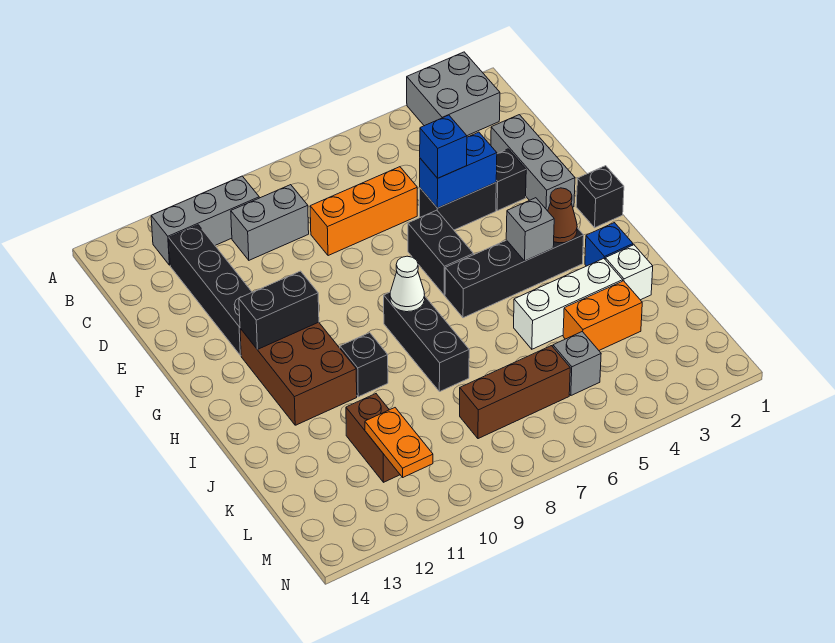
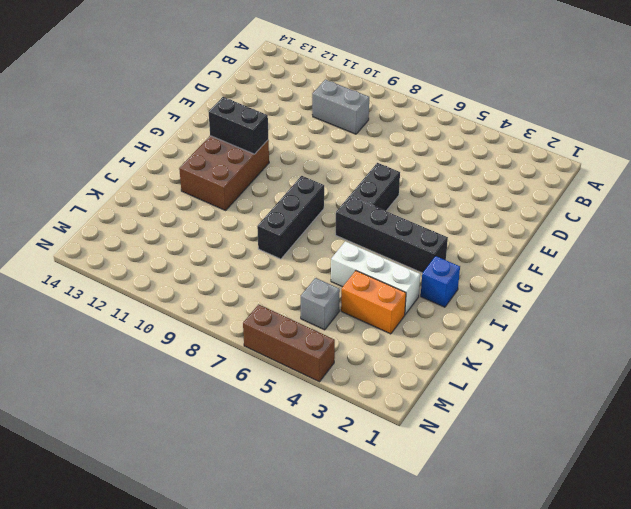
brown brick N4:N6 level 1 -> brown brick L6:L8 level 1
none -> grey brick A2:B3 level 1
none -> grey brick B10:B12 level 1
none -> black brick C12:F12 level 1

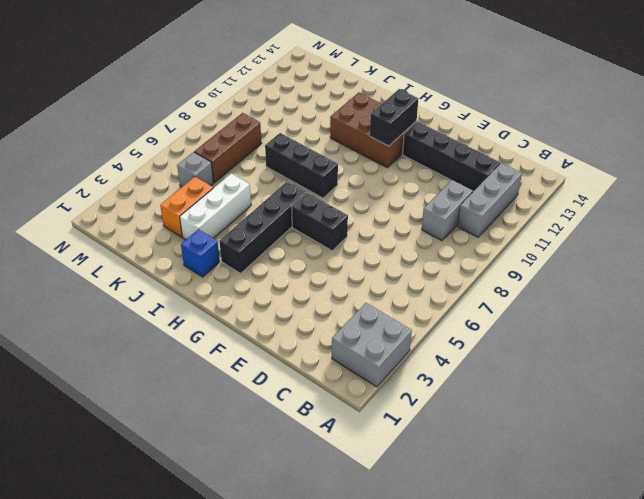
none -> grey brick D2:F2 level 1
none -> orange brick D6:D8 level 1
none -> black brick E3 level 1

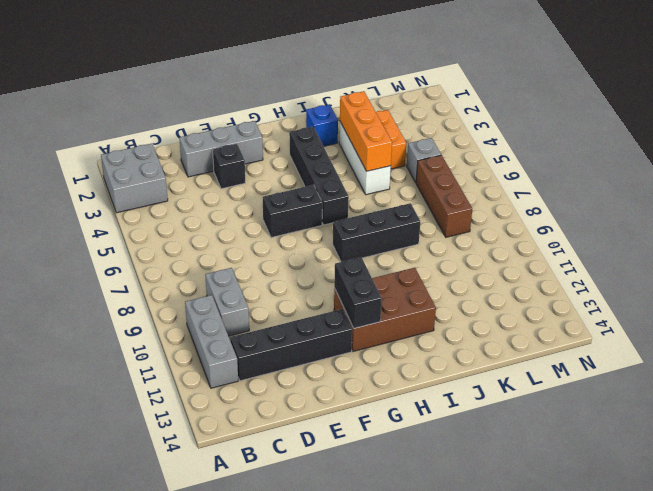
orange brick J3:J5 level 2 -> orange brick D6:D8 level 1
none -> black brick E4:E5 level 1
none -> black brick G1 level 1
none -> black brick I10 level 1

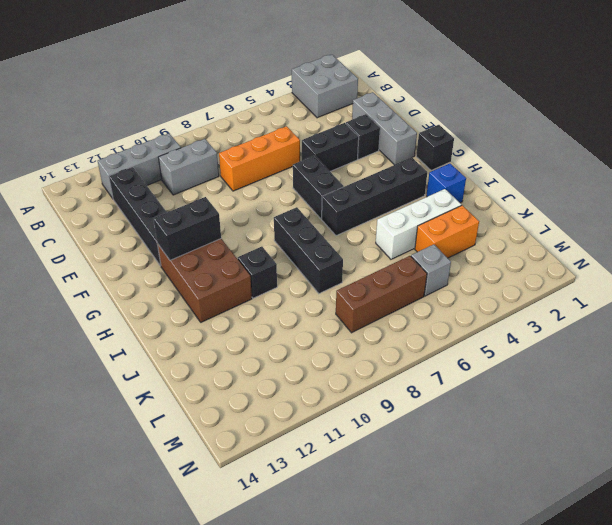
none -> white brick J2 level 1
none -> brown brick K11:L11 level 1
none -> blue brick E4:E5 level 2

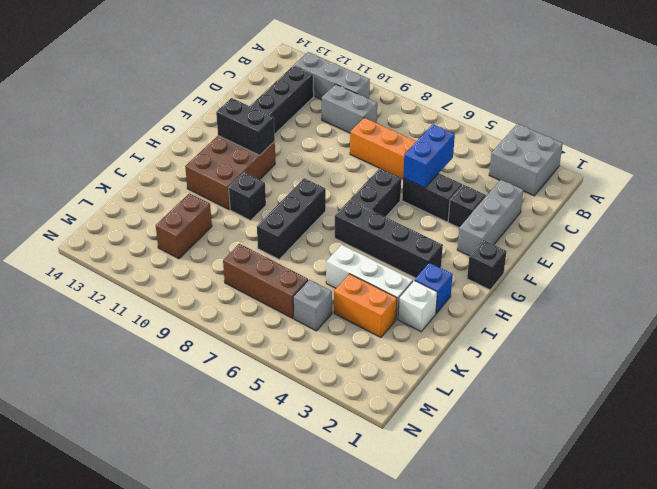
blue brick D5:E5 level 2 -> blue brick E4:E5 level 2
none -> brown cone H3 level 2
none -> grey brick H4 level 2
none -> white cone H8 level 2

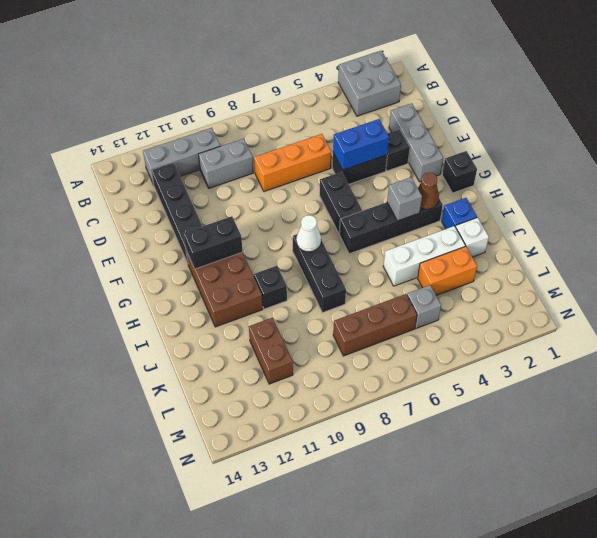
none -> orange plate L11:M11 level 2
none -> blue brick E5 level 3

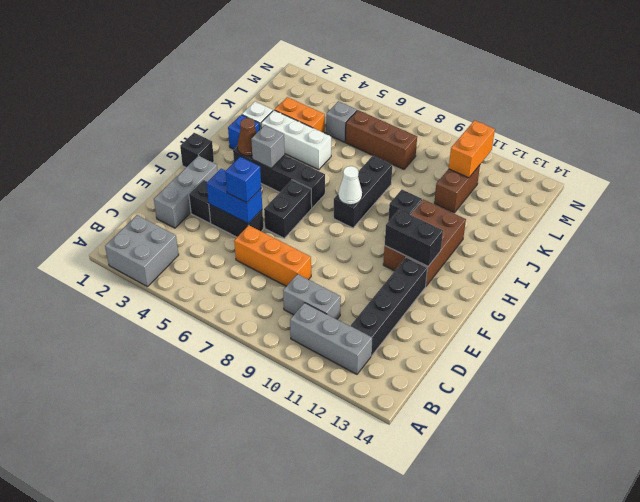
orange brick L11:M11 level 2 -> orange plate L11:M11 level 2

